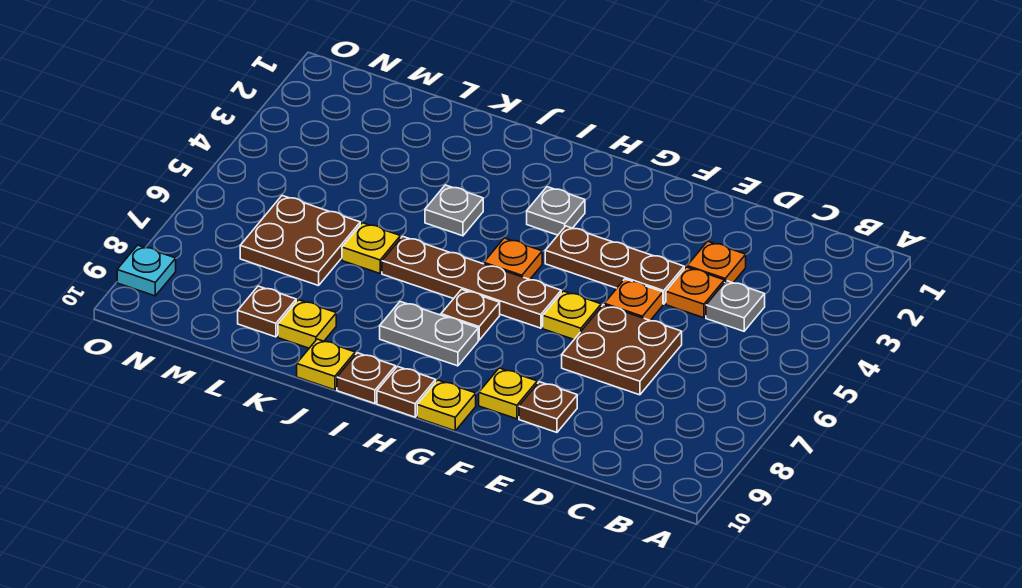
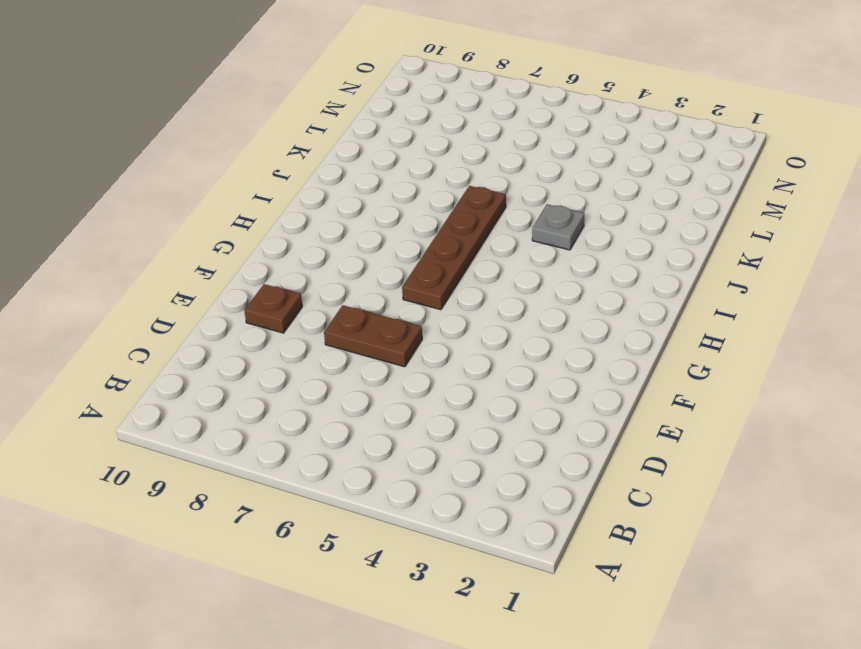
brown plate E6:E7 level 1 -> brown plate D6:E7 level 1
none -> grey plate C4 level 1
none -> orange plate D3 level 1
none -> orange plate D4 level 1

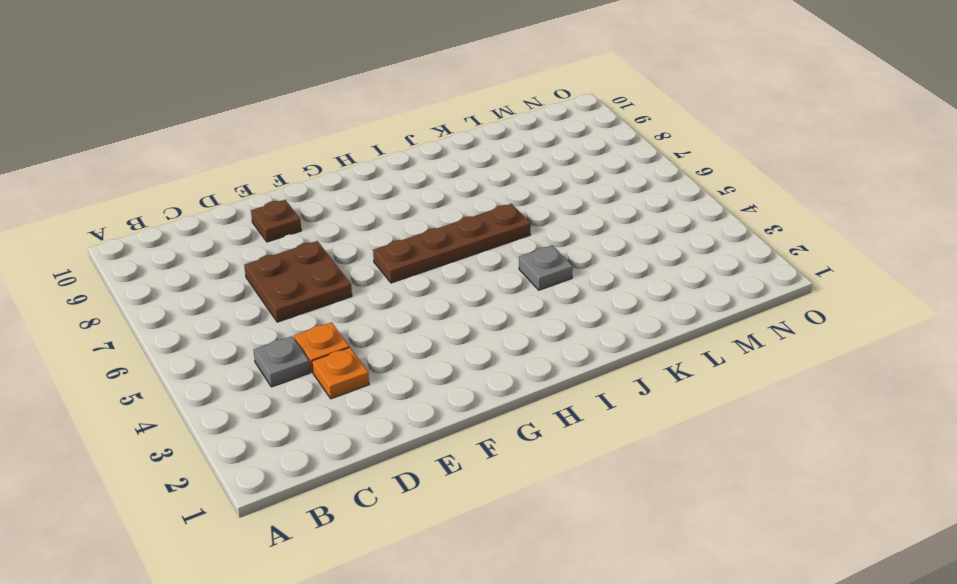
none -> brown plate E4:G4 level 1
none -> orange plate E5 level 1
none -> yellow plate F6 level 1

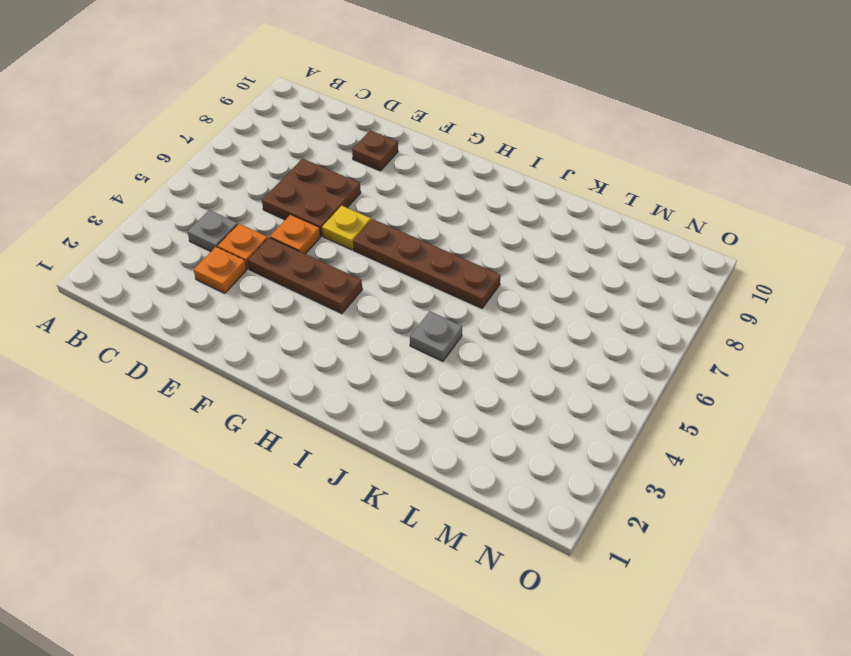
none -> yellow plate F9 level 1
none -> yellow plate G10 level 1
none -> grey plate H3 level 1

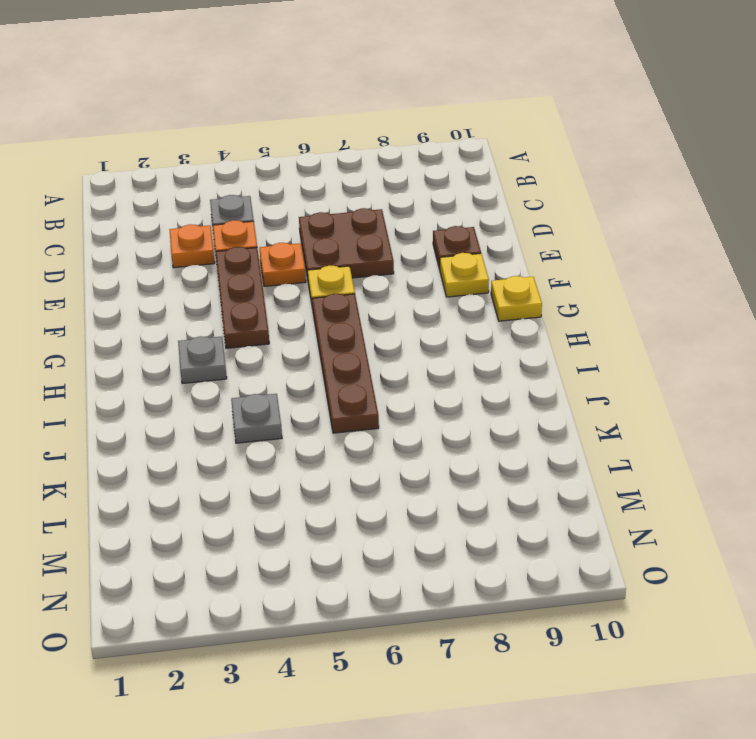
none -> orange plate H5 level 1
none -> brown plate H7 level 1
none -> grey plate H8:I8 level 1

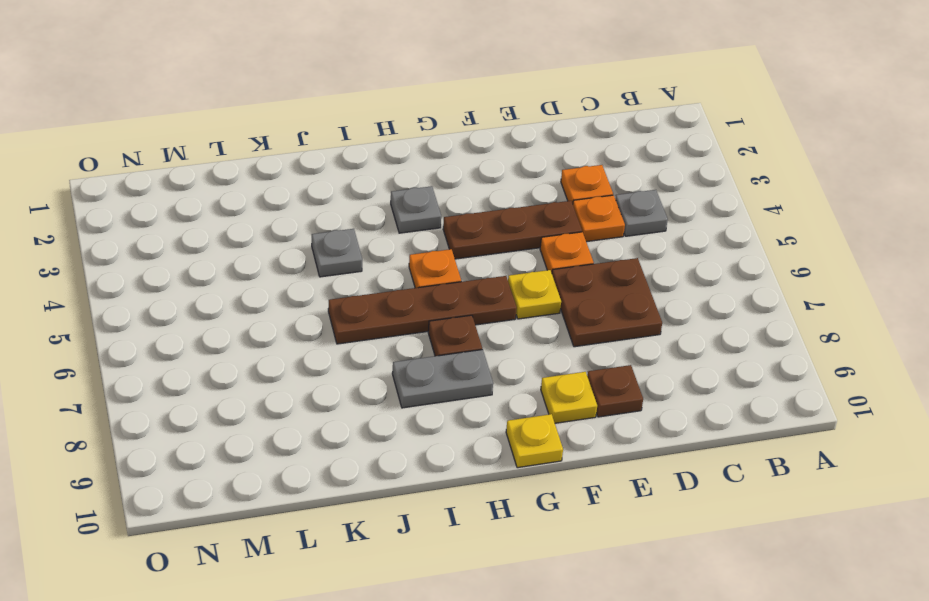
none -> brown plate H10 level 1
none -> brown plate I10 level 1
none -> yellow plate J10 level 1

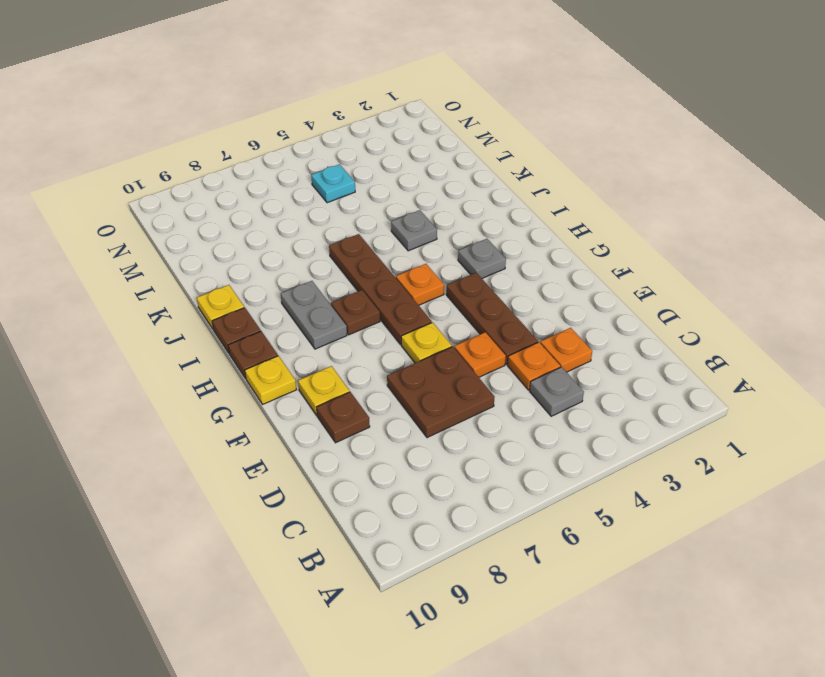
cyan plate M5 level 1 -> cyan plate O9 level 1
none -> yellow plate K6 level 1
none -> yellow plate K9 level 1
none -> brown plate L6:M7 level 1

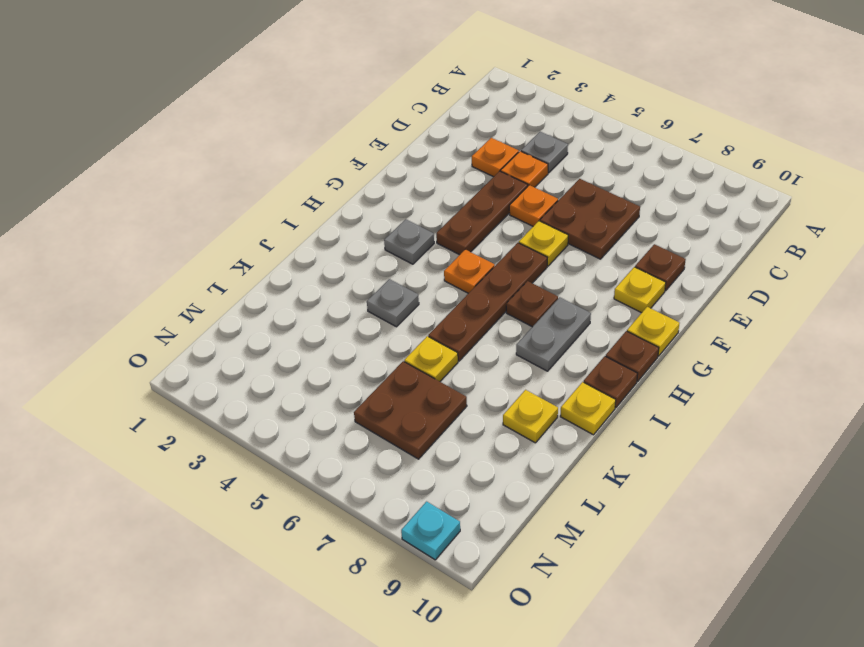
none -> brown plate L9 level 1

